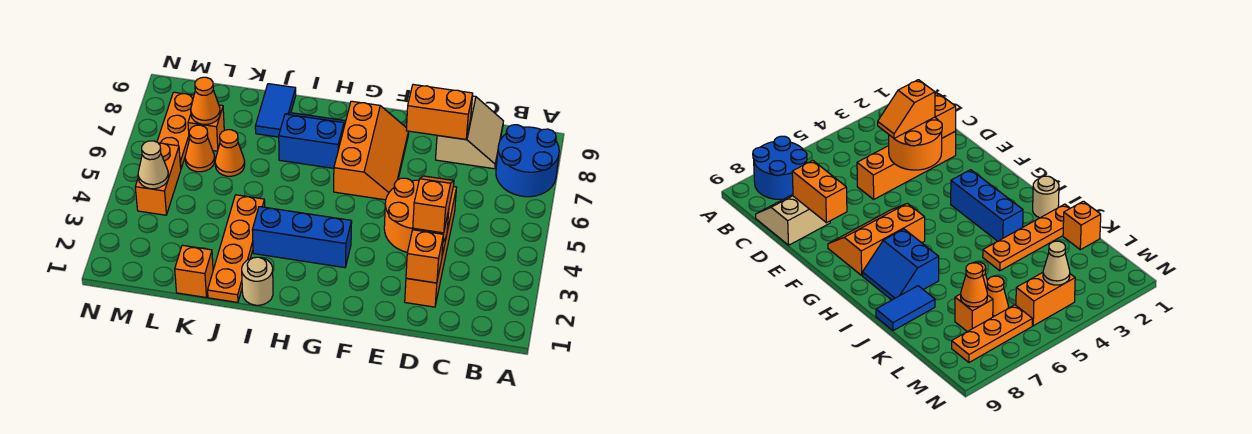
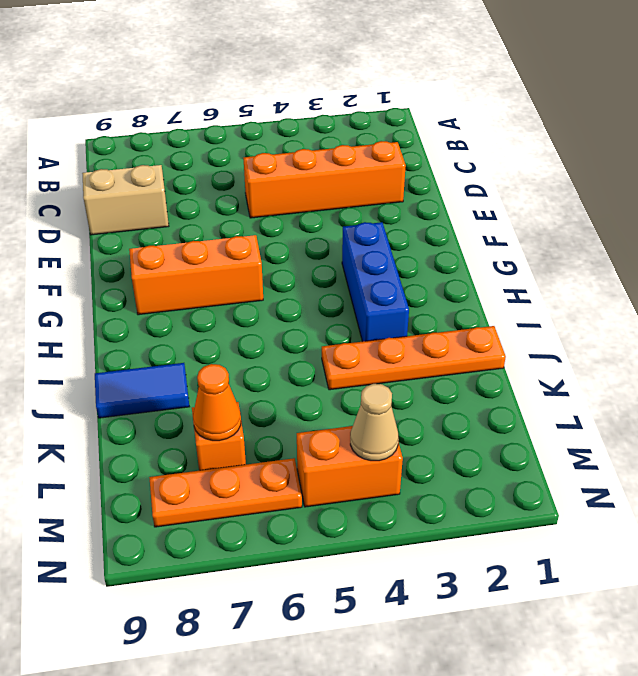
none -> blue round brick A7:B8 level 1
none -> blue slope H7:I8 level 1 top 7
none -> tan round brick I1 level 1

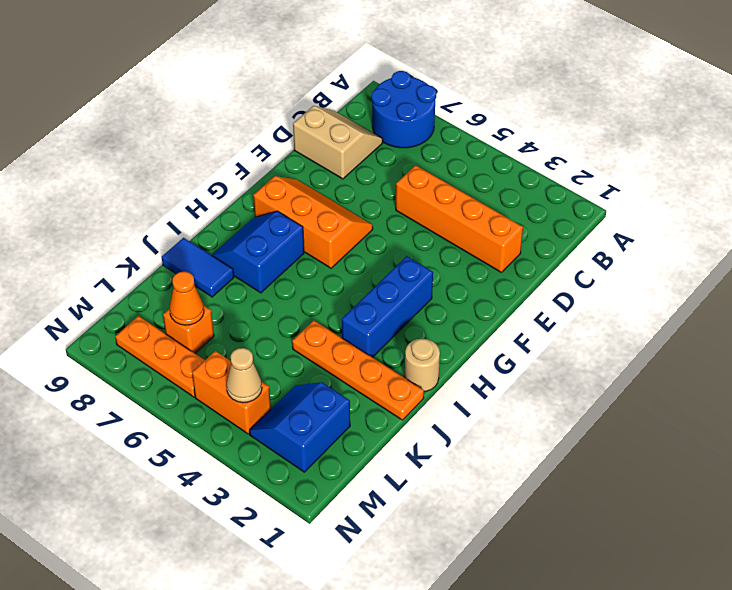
blue slope L2:M3 level 1 top 2 -> none
none -> orange brick K1 level 1
none -> orange cone K6 level 1
none -> orange cone L6 level 1

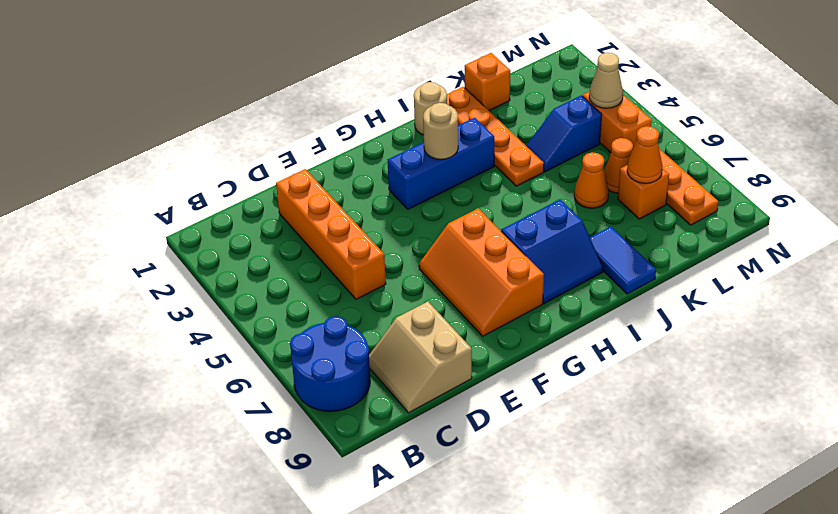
tan round brick H3 level 2 -> none
blue slope K4:L4 level 1 top L -> none
none -> orange brick D2 level 2
none -> orange round brick D3:E4 level 2
none -> orange brick D8:E8 level 2

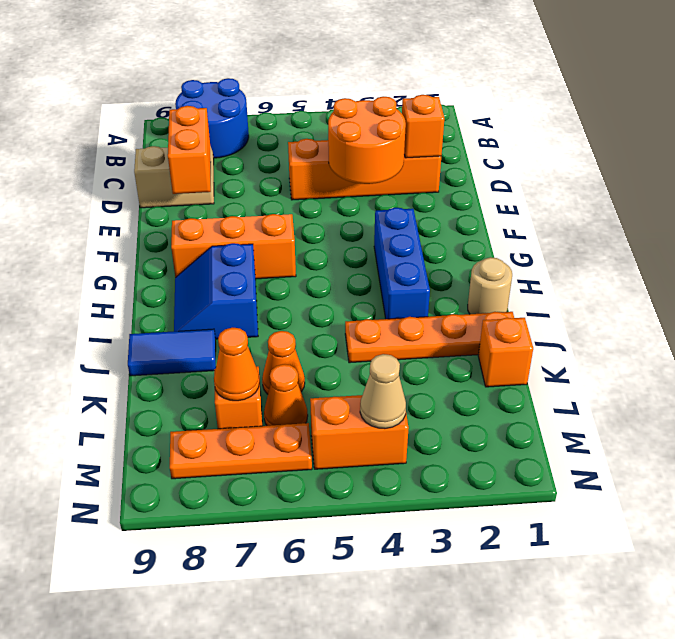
none -> orange slope D3:D4 level 3 top 3

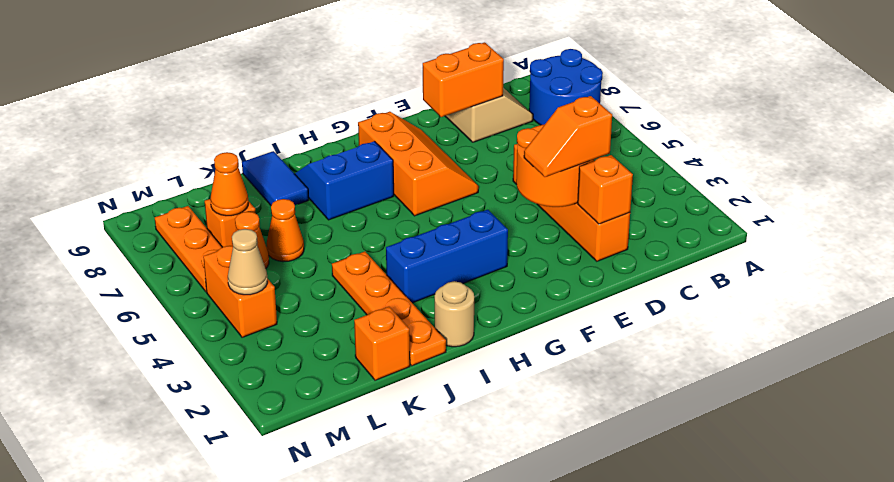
orange slope D3:E3 level 3 top D -> orange slope D3:D4 level 3 top 3

